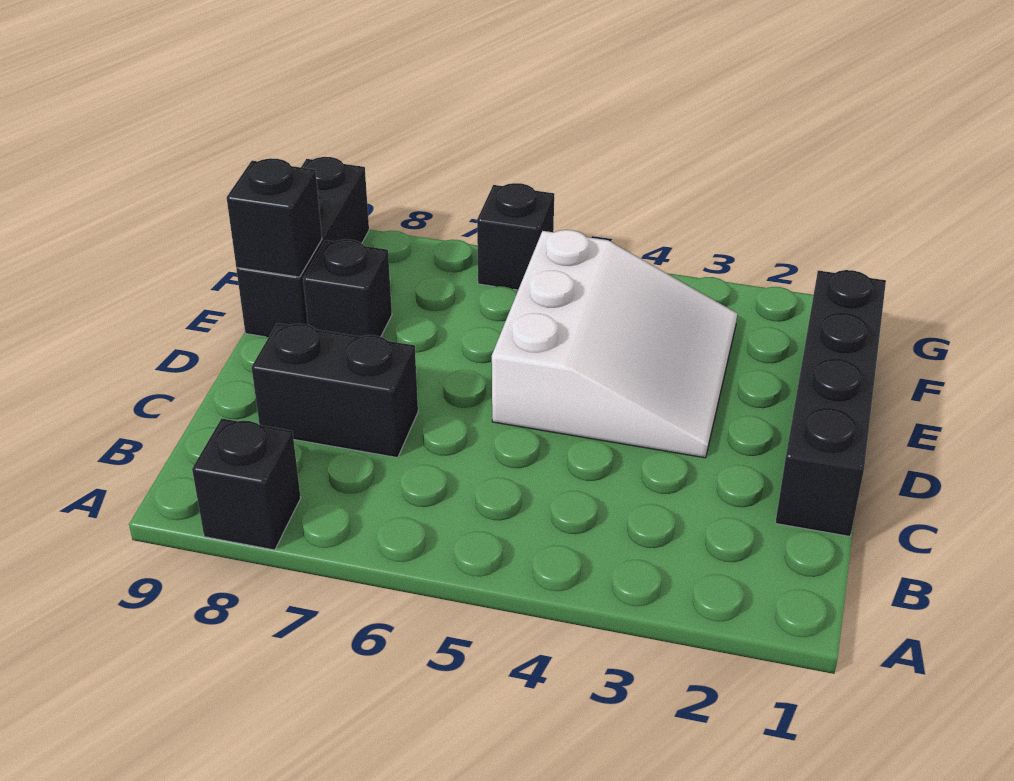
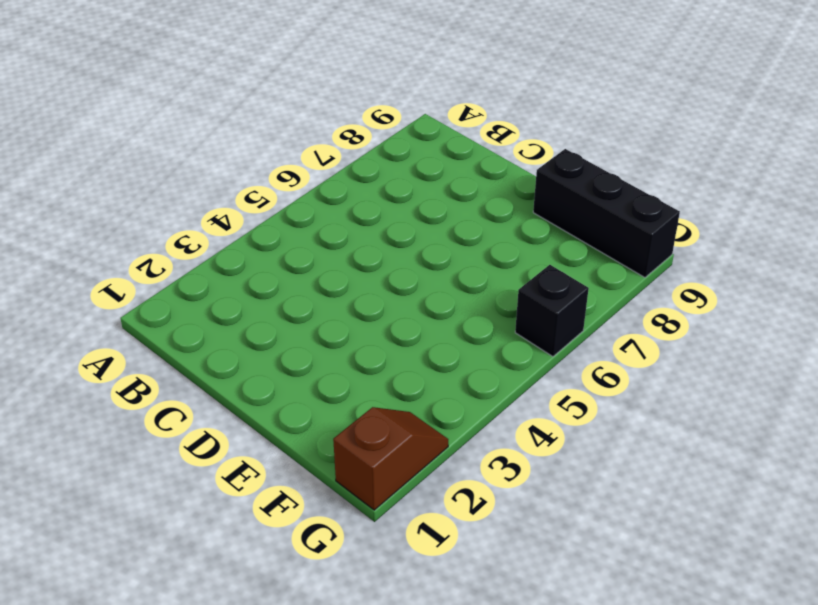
brown slope G1:G2 level 1 top 1 -> none
none -> black brick A8 level 1
none -> black brick C1:F1 level 1

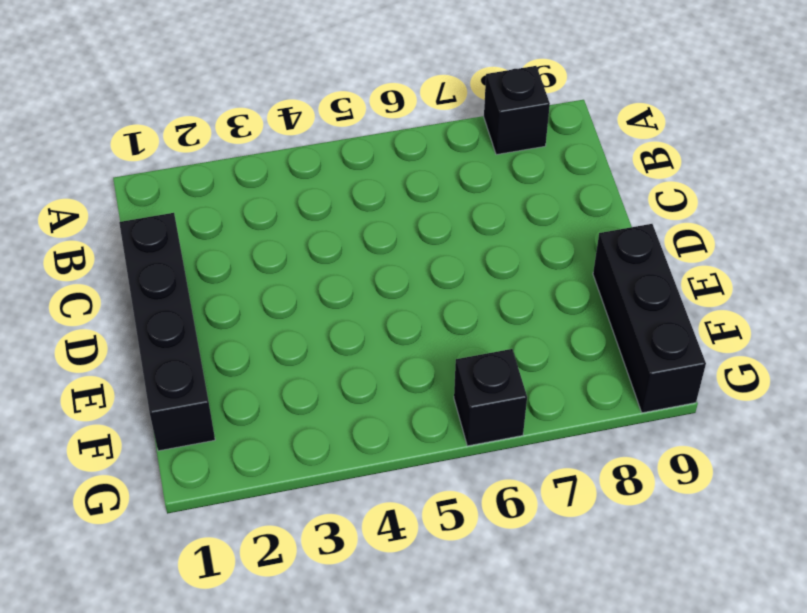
none -> black brick C7:C8 level 1
none -> white slope D3:F5 level 1 top 5

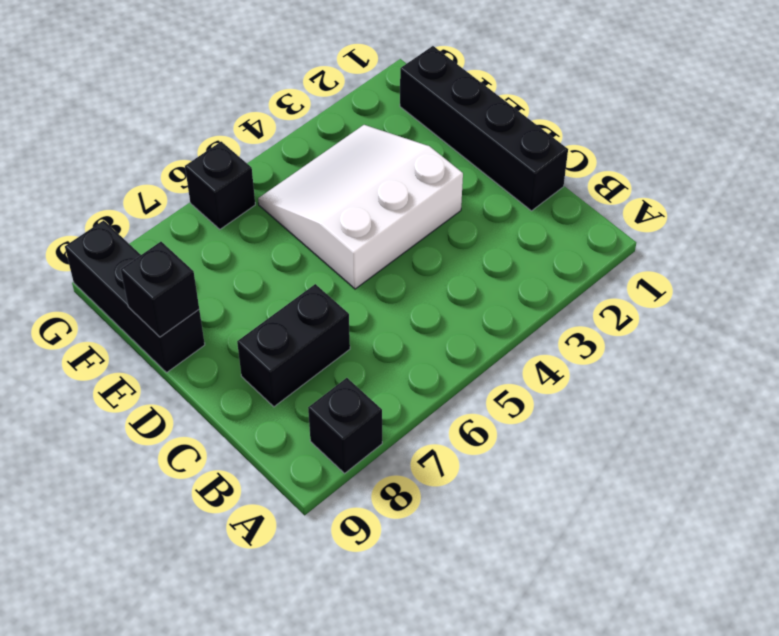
white slope D3:F5 level 1 top D -> white slope D3:F5 level 1 top 5
none -> black brick E8 level 1

